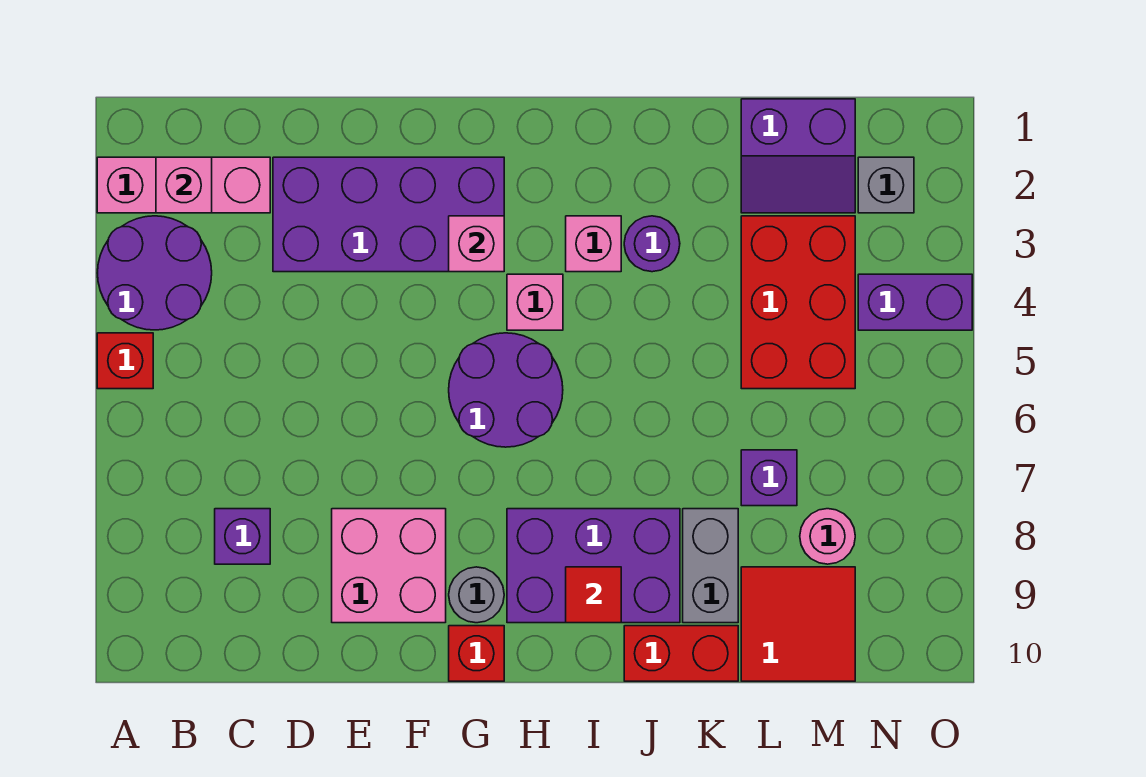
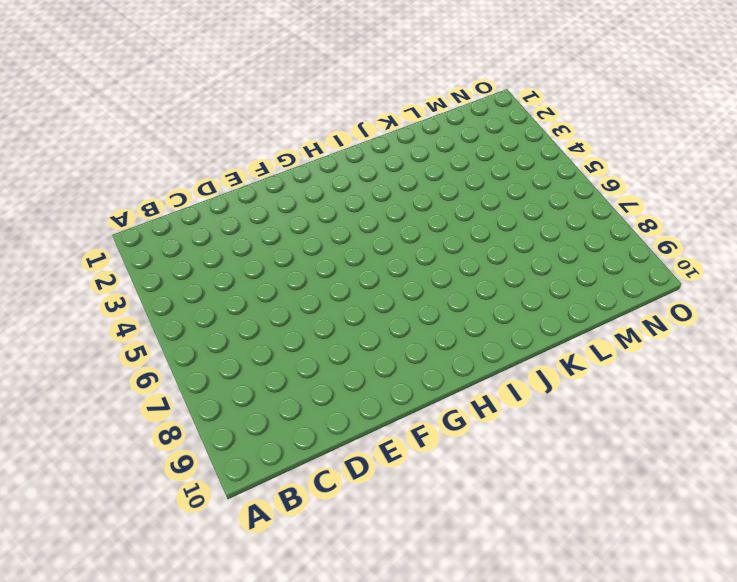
none -> pink brick A2:C2 level 1
none -> purple round brick A3:B4 level 1
none -> red brick A5 level 1

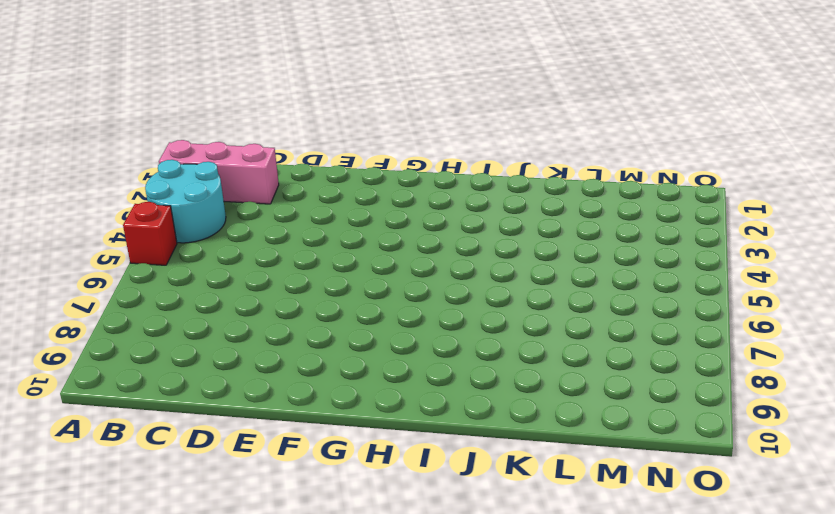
cyan round brick A3:B4 level 1 -> purple round brick A3:B4 level 1
none -> purple brick C8 level 1
none -> purple brick D2:G3 level 1
none -> pink brick E8:F9 level 1

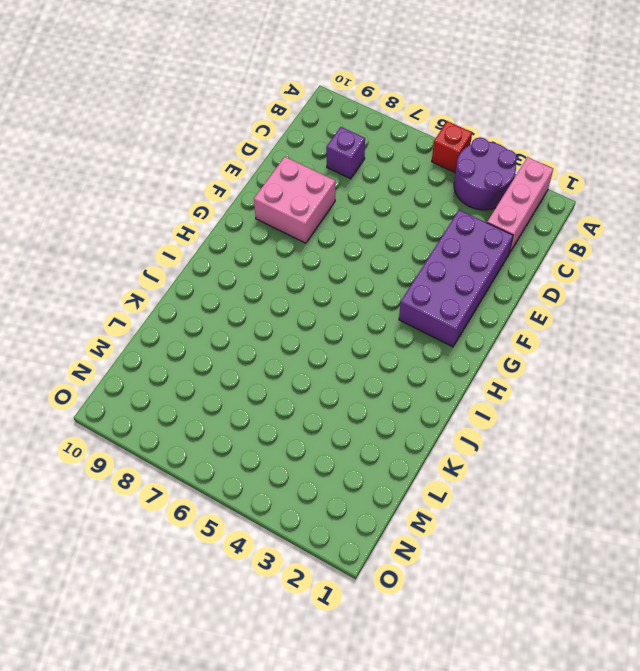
none -> purple round brick G5:H6 level 1
none -> grey round brick G9 level 1
none -> red brick G10 level 1

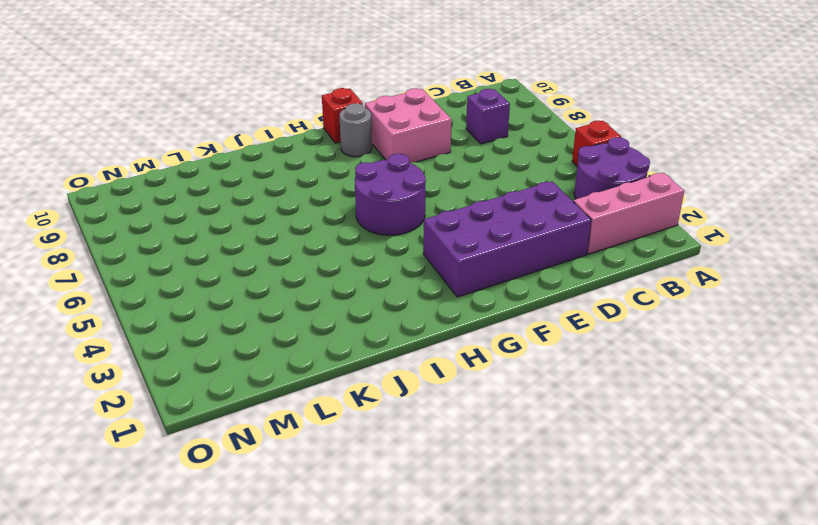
none -> pink brick H4 level 1
none -> purple brick H8:J9 level 1
none -> pink brick I3 level 1

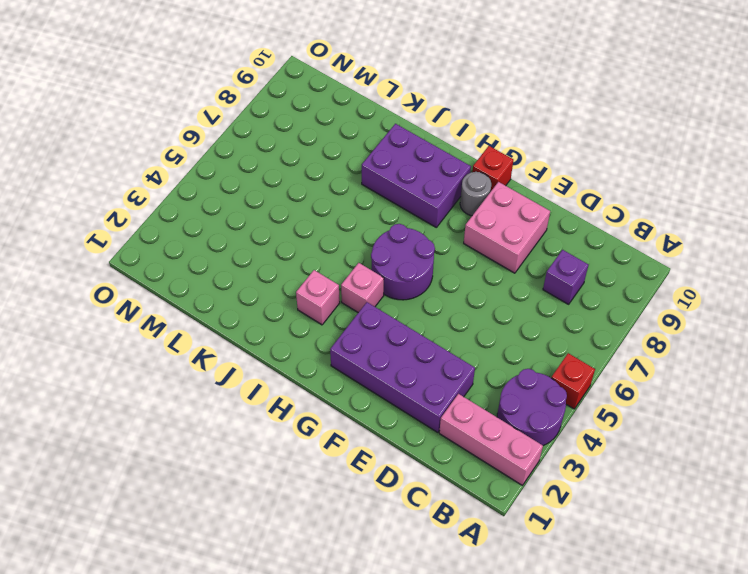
none -> purple round brick J3 level 1
none -> red brick J10:K10 level 1
none -> grey brick K8:K9 level 1

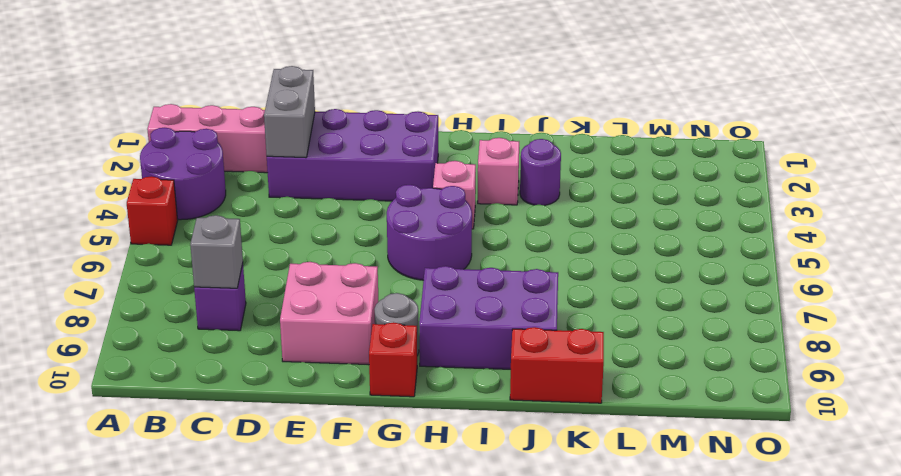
grey brick C8 level 2 -> grey brick N2 level 1
grey brick D2:D3 level 2 -> grey brick K8:K9 level 1
none -> purple slope L1:M2 level 1 top 1
none -> red brick L3:M5 level 1
none -> purple brick L7 level 1

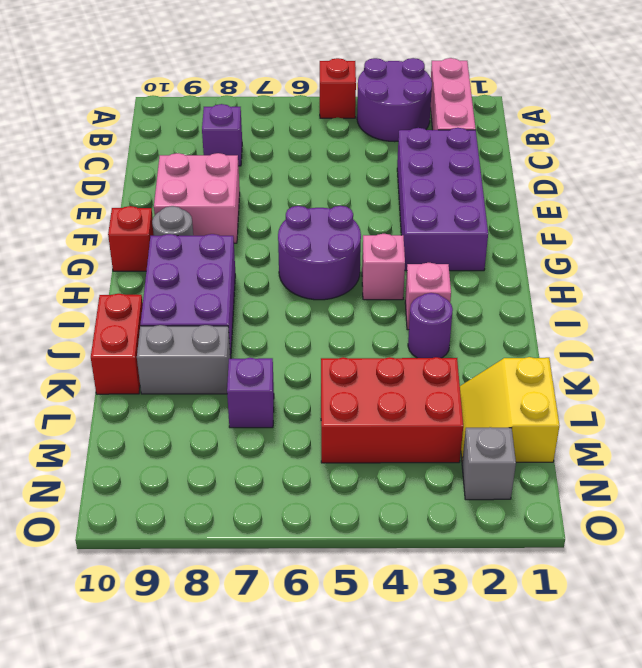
yellow slope L1:M2 level 1 top 1 -> purple slope L1:M2 level 1 top 1
none -> red tile L9:M10 level 1
none -> pink round brick M8 level 1
none -> purple brick N4:O4 level 1

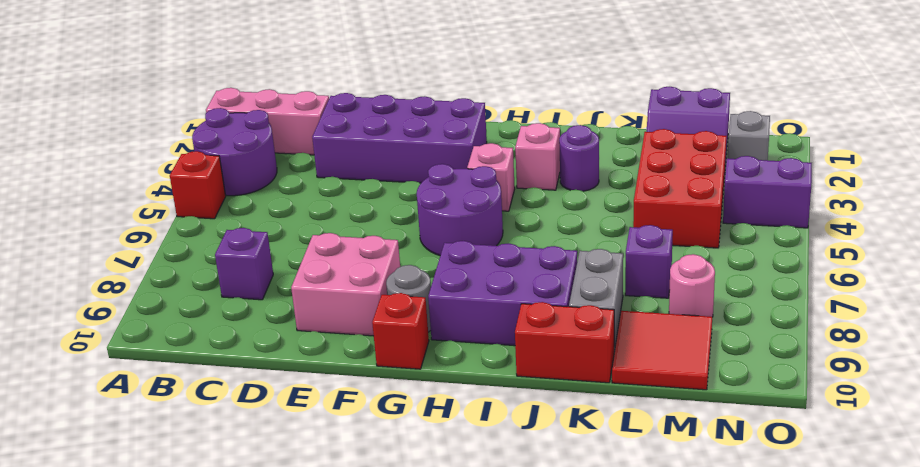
none -> pink brick B2 level 2
none -> pink brick G3 level 2
none -> red tile I9 level 2

